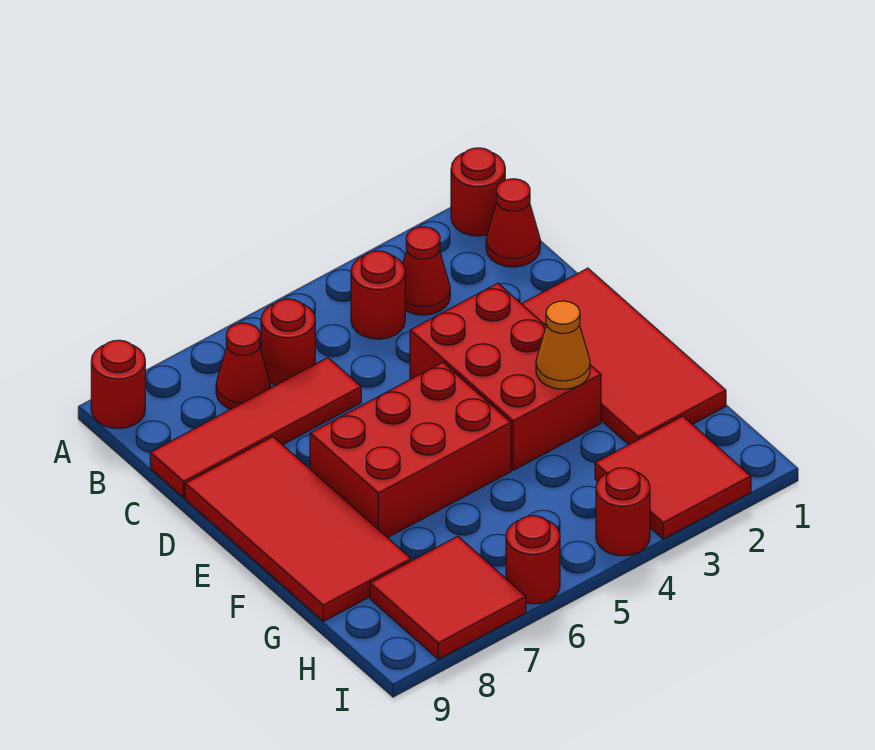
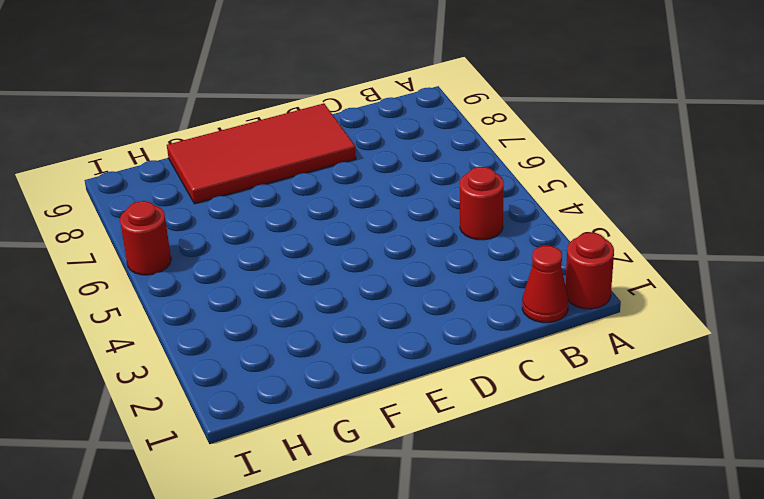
none -> red round brick A9 level 1
none -> red cone B3 level 1
none -> red round brick B6 level 1

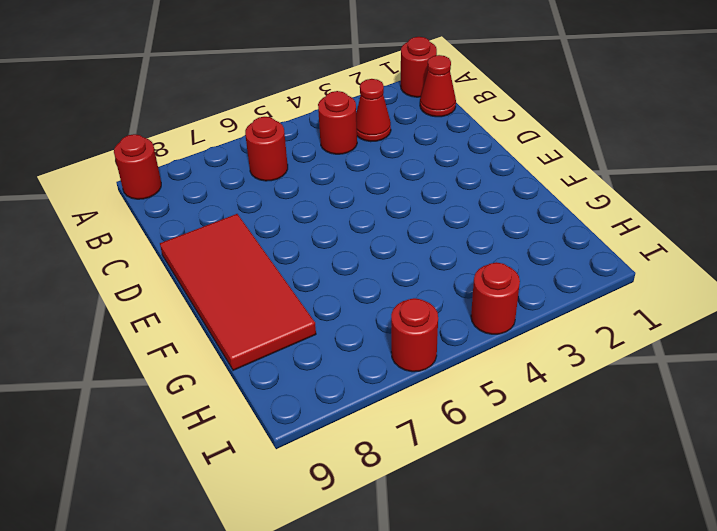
none -> red cone B7 level 1
none -> red tile C6:C9 level 1
none -> red tile D1:G2 level 1

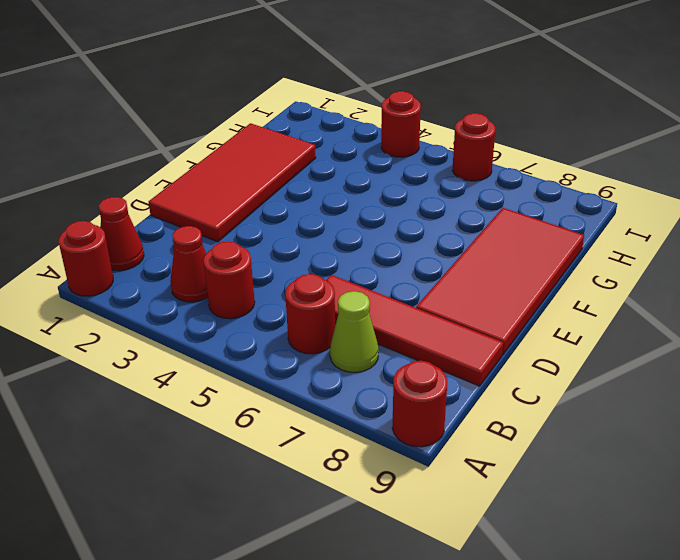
lime cone B7 level 1 -> red cone B7 level 1
none -> red brick D3:F4 level 1
none -> red brick E5:F7 level 1
none -> red tile H2:I3 level 1

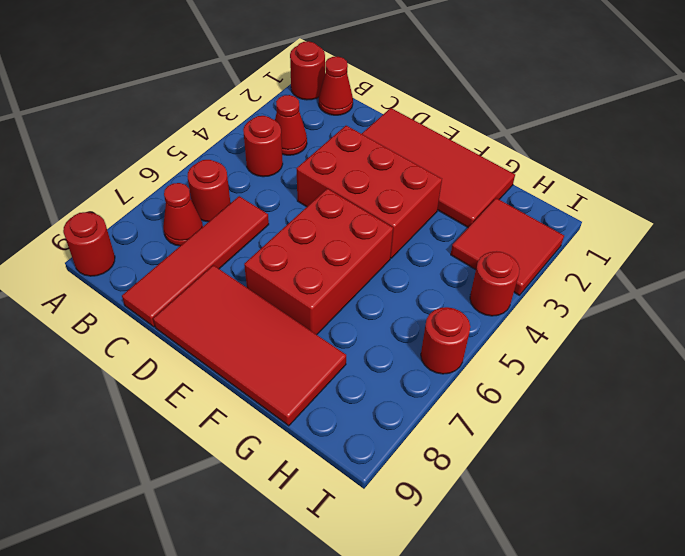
none -> red tile H7:I8 level 1
none -> orange cone F3 level 2

